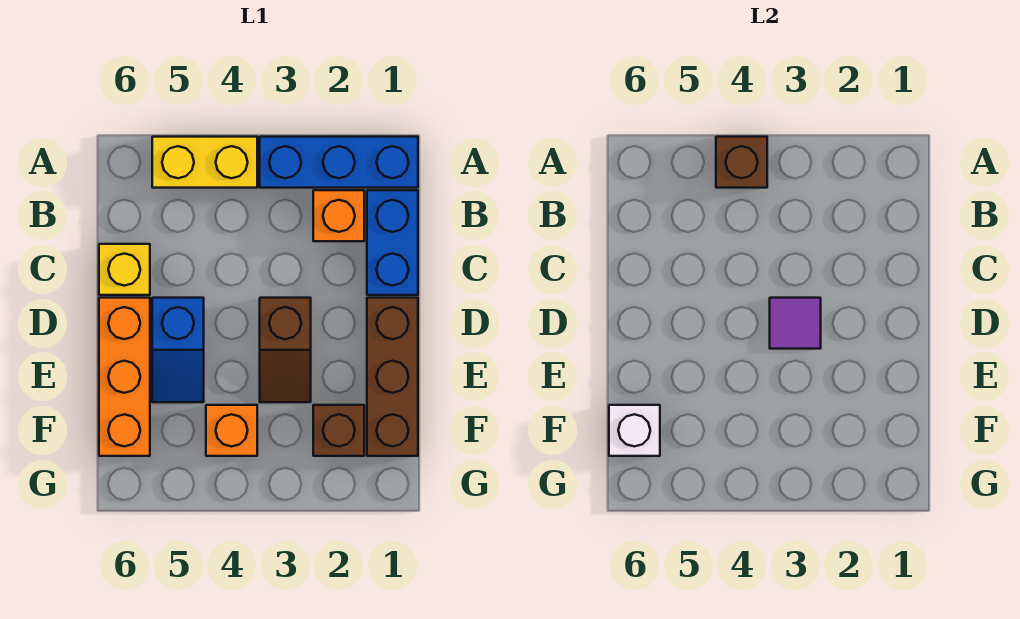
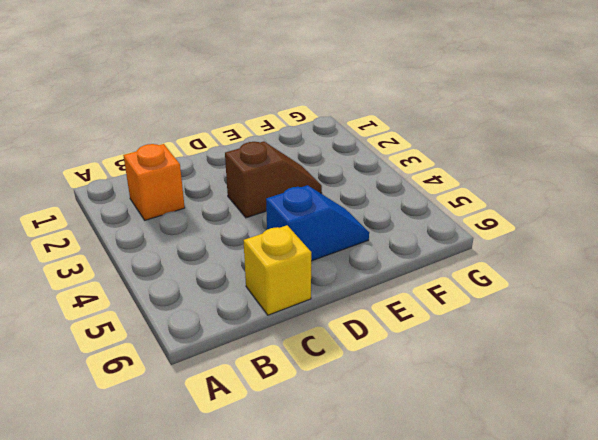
none -> blue brick A1:A3 level 1
none -> yellow brick A4:A5 level 1
none -> blue brick B1:C1 level 1

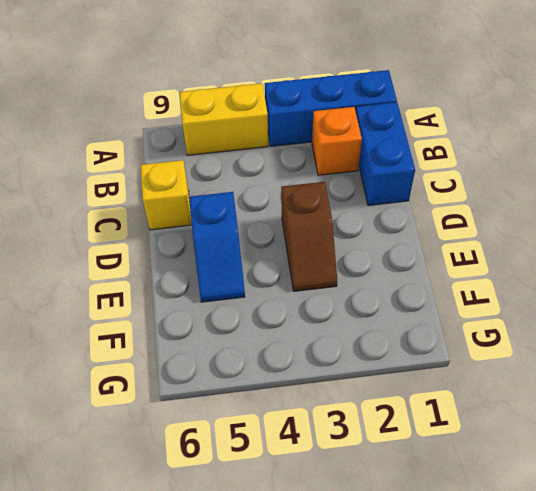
none -> brown brick D1:F1 level 1
none -> orange brick D6:F6 level 1
none -> brown brick F2 level 1

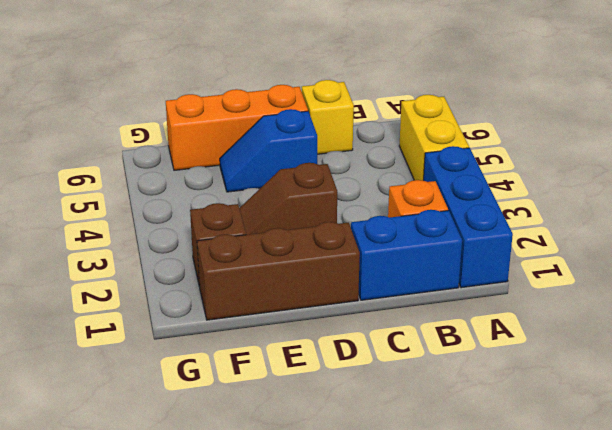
none -> orange brick F4 level 1
none -> brown brick A4 level 2
none -> purple tile D3 level 2

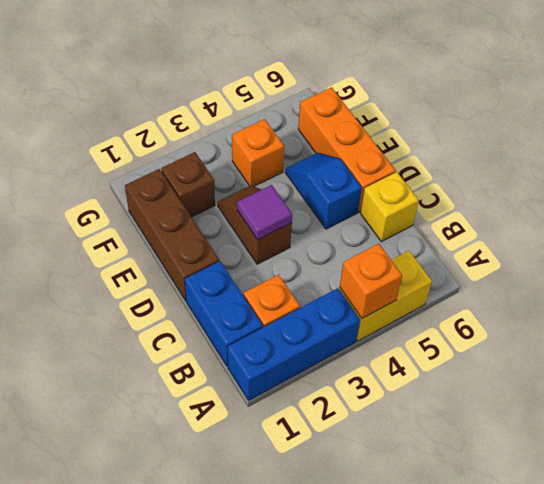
orange brick A4 level 2 -> brown brick A4 level 2
none -> white brick F6 level 2

